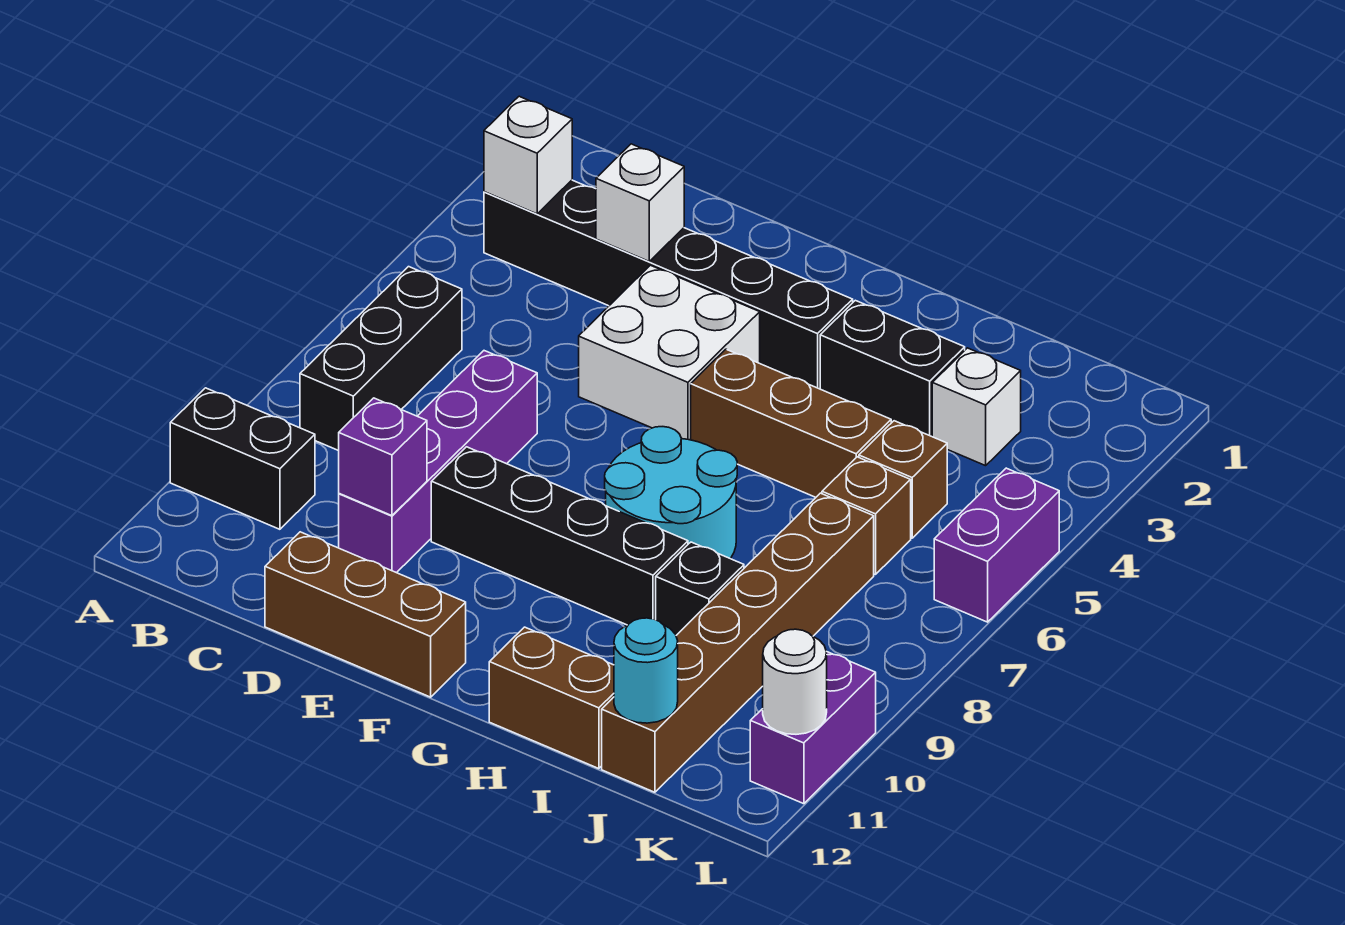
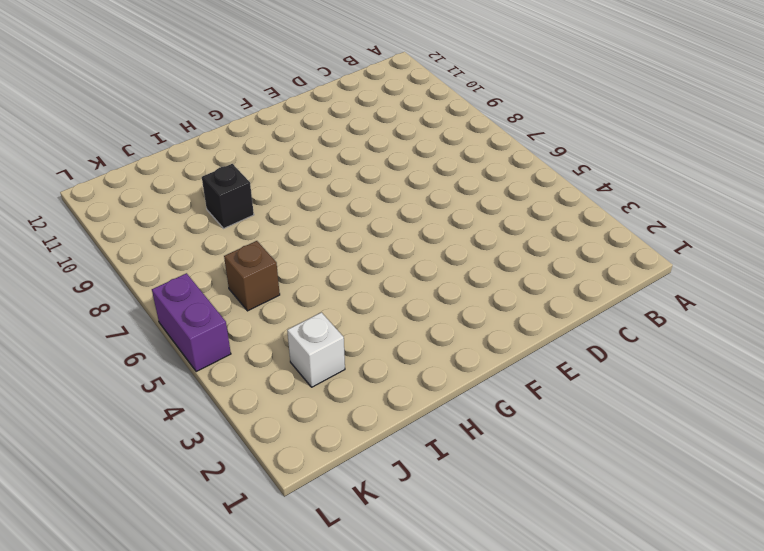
none -> black brick A10:B10 level 1
none -> black brick B3:G3 level 1
none -> black brick B6:B8 level 1

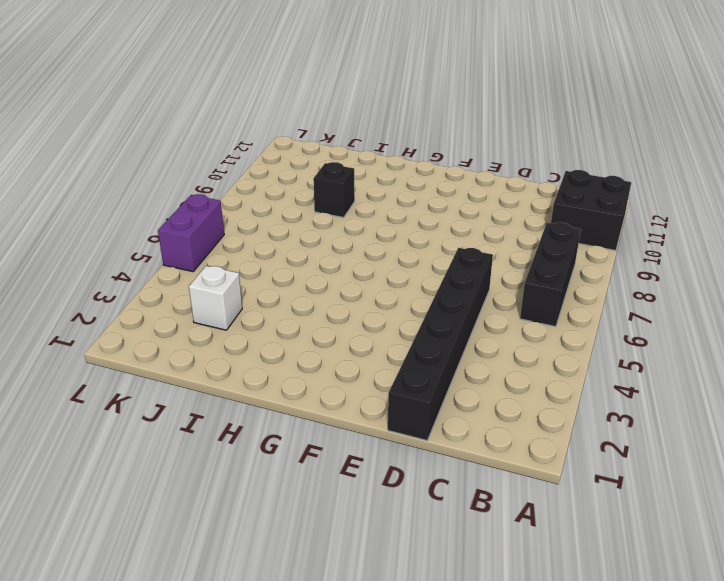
black brick A10:B11 level 1 -> black brick A10:B10 level 1
black brick D1:D6 level 1 -> black brick B3:G3 level 1
none -> purple brick D7:D10 level 1
none -> brown brick D12:F12 level 1
none -> white brick E4:F5 level 1

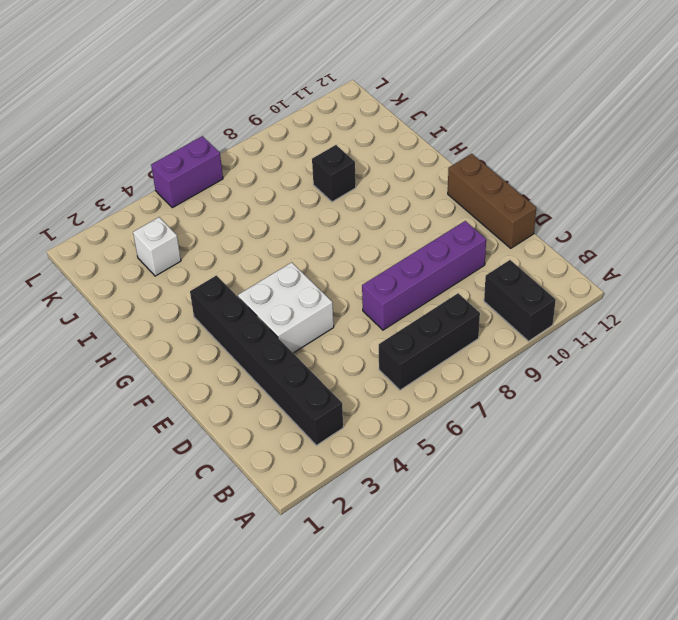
none -> black brick E9:H9 level 1
none -> brown brick G5:I5 level 1
none -> cyan round brick G7:H8 level 1

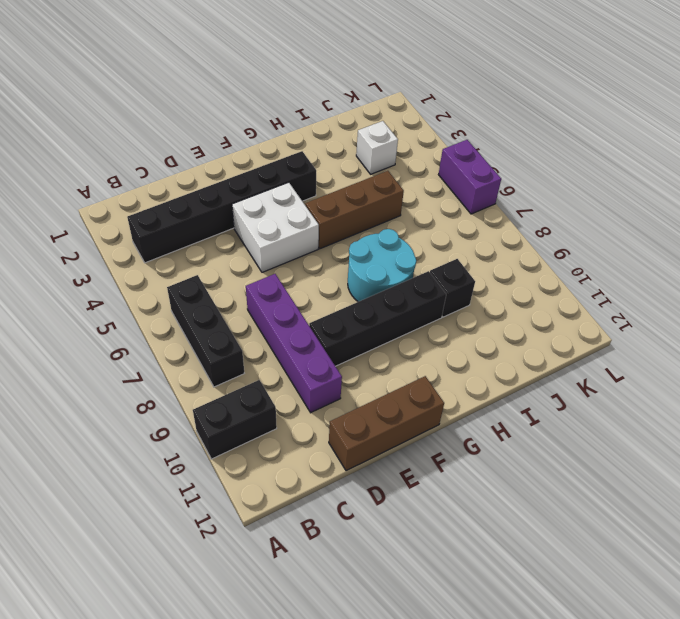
none -> black brick H3:I3 level 1
none -> brown brick H12:I12 level 1
none -> brown brick J5 level 1

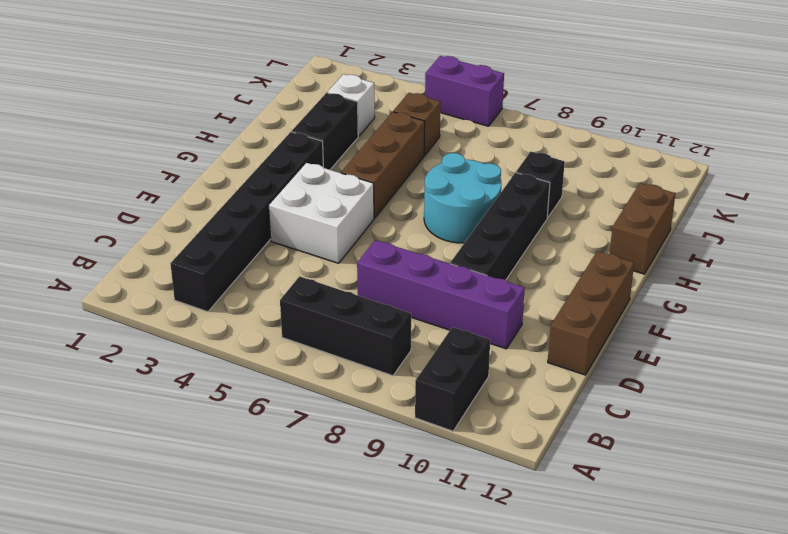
none -> brown brick J6 level 1
none -> brown brick J7:J12 level 1
none -> purple brick L10:L11 level 1

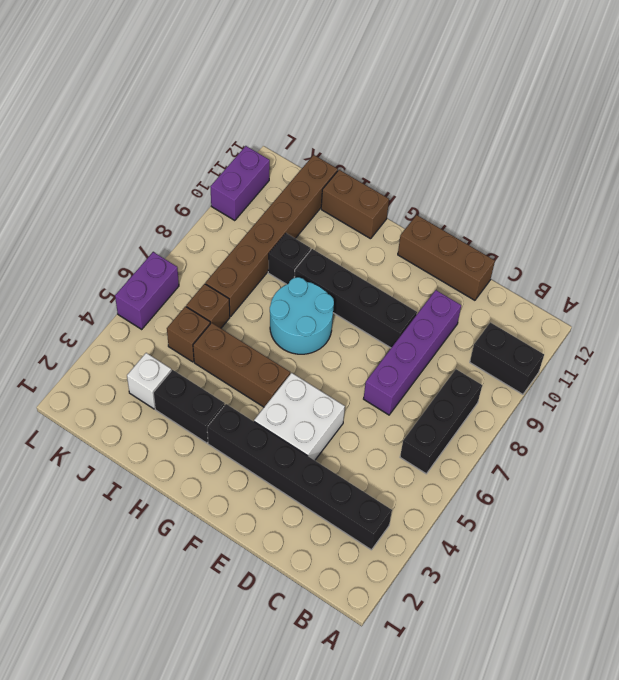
none -> white brick B3 level 2
none -> white brick D3 level 2
none -> purple brick D10 level 2

